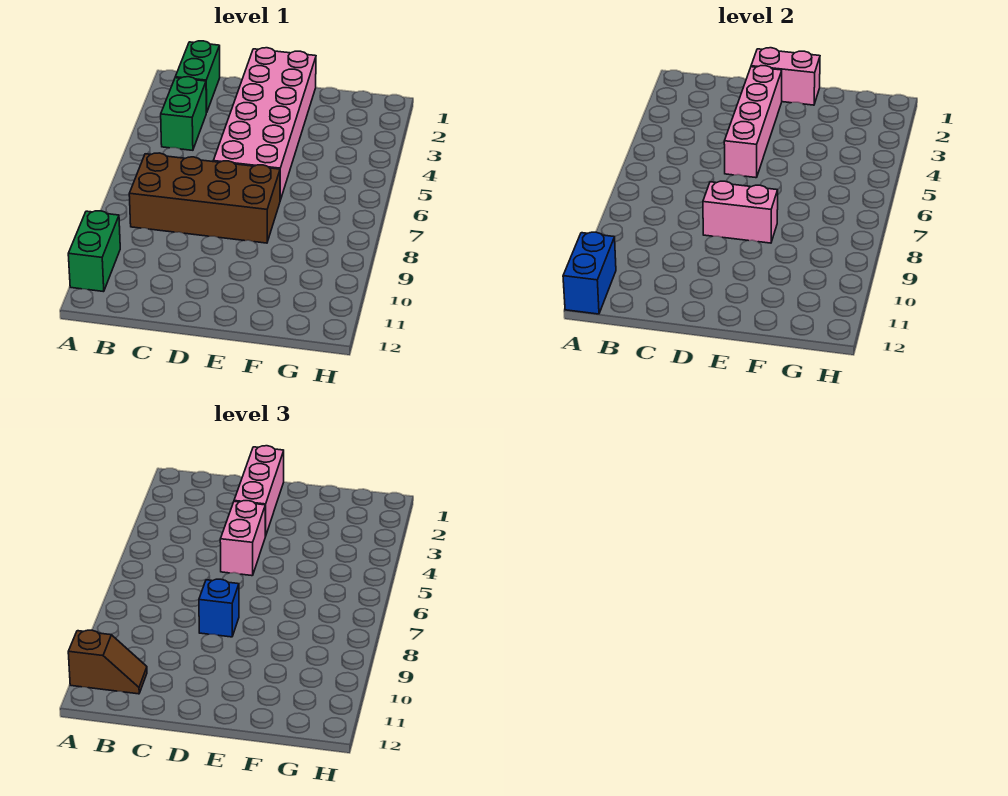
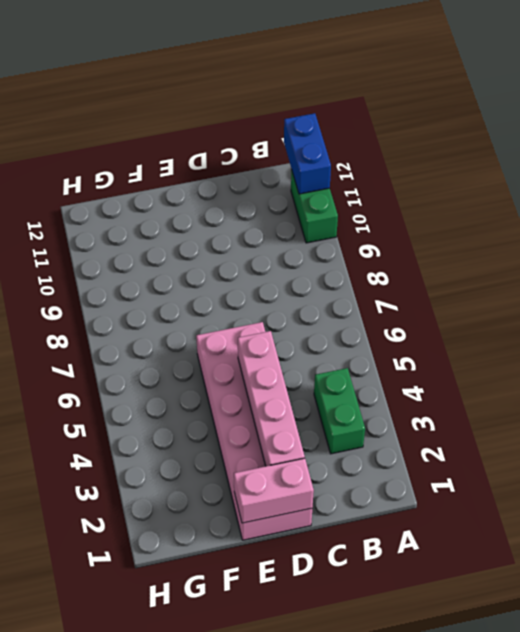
none -> green brick B1:B2 level 1
none -> brown brick B7:E8 level 1
none -> pink brick D8:E8 level 2

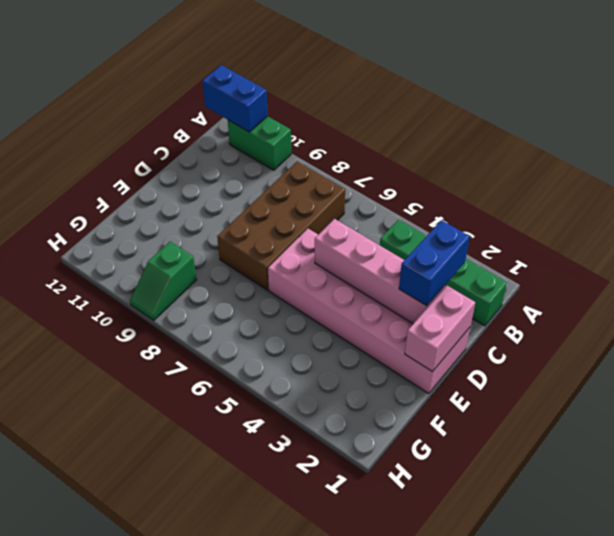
blue brick C2:D2 level 3 -> pink brick D1:D3 level 3
green slope G9:H9 level 1 top G -> none
none -> pink brick D8:E8 level 2
none -> brown slope A11:B11 level 3 top A
none -> pink brick D4:D5 level 3

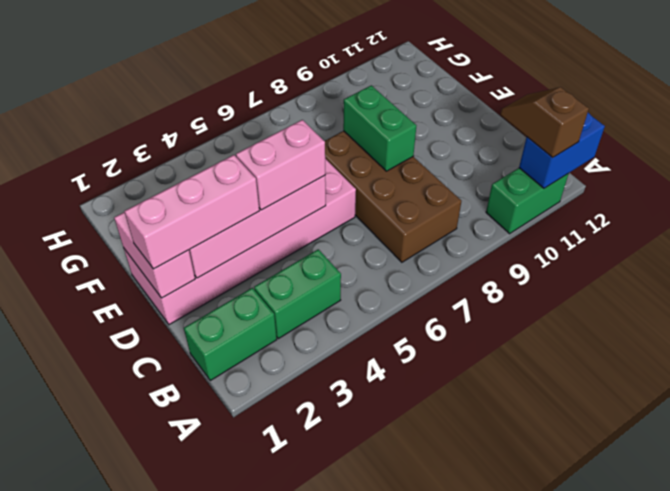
green brick D8:E8 level 2 -> pink brick D8:E8 level 2
none -> blue brick D8 level 3

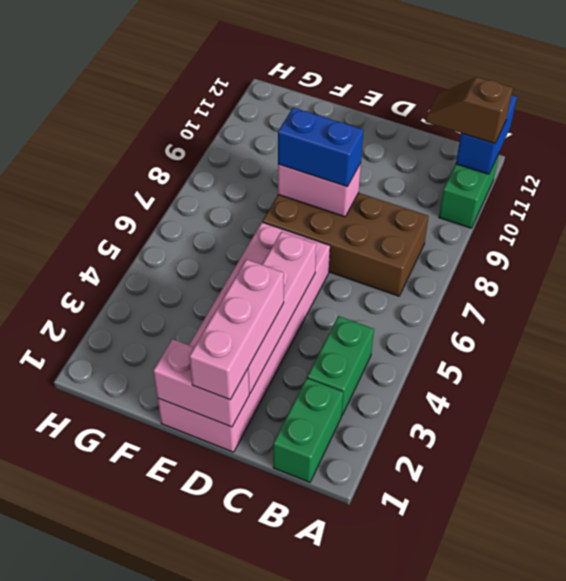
blue brick D8:E8 level 3 -> blue brick D8 level 3
none -> pink brick D4:D5 level 3

